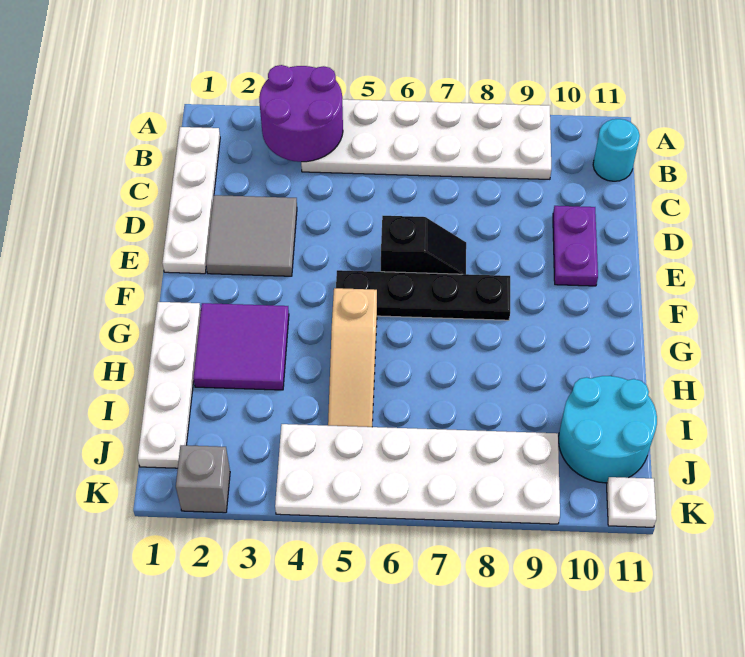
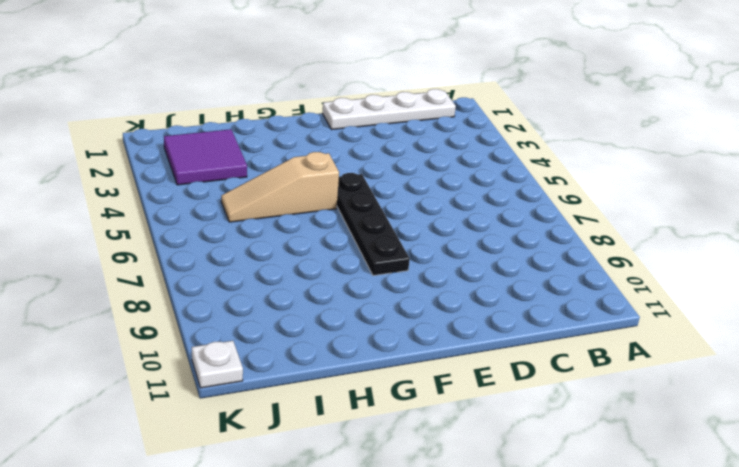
purple tile I2:J3 level 1 -> purple tile G2:H3 level 1
none -> white plate A4:B9 level 1
none -> cyan round brick B11 level 1
none -> grey tile D2:E3 level 1

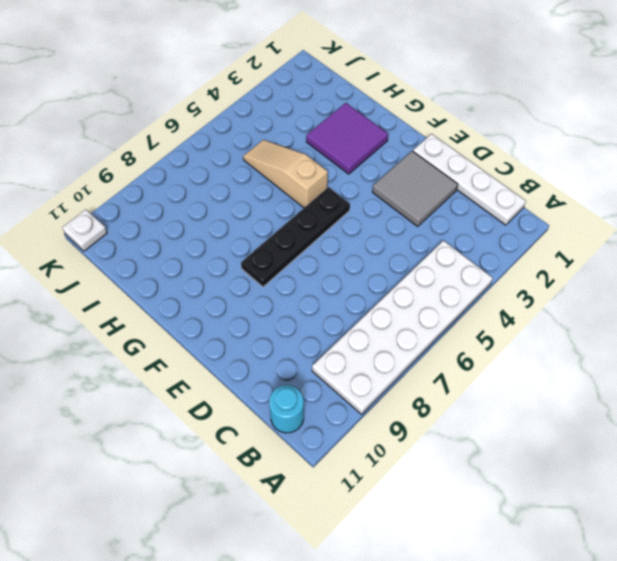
none -> purple plate D10:E10 level 1
none -> black slope E6:E7 level 1 top 6
none -> white plate G1:J1 level 1

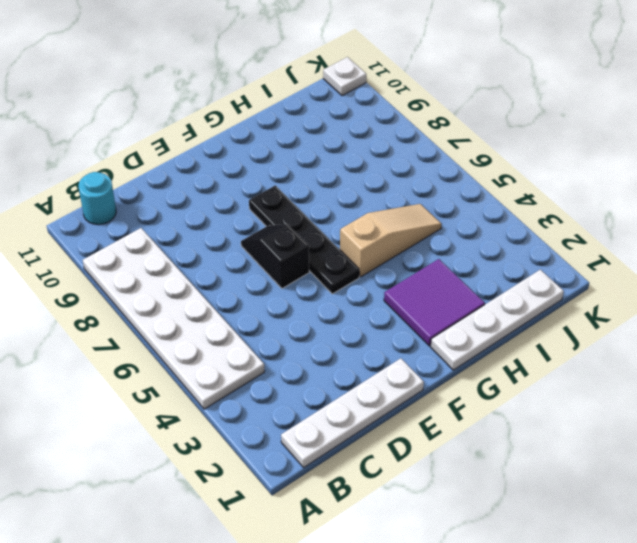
none -> grey tile D2:E3 level 1
none -> purple plate D10:E10 level 1
none -> cyan round brick I10:J11 level 1

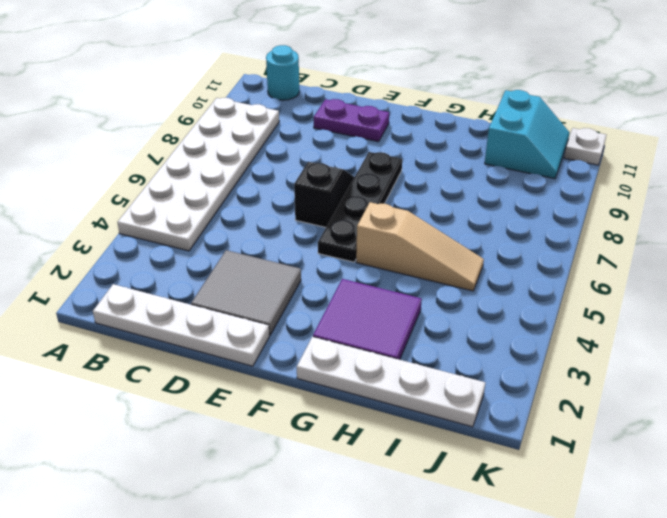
cyan slope I10:J11 level 1 top I -> cyan round brick I10:J11 level 1
none -> white plate J4:K9 level 1
none -> grey brick K2 level 1
none -> purple round brick A3:B4 level 2

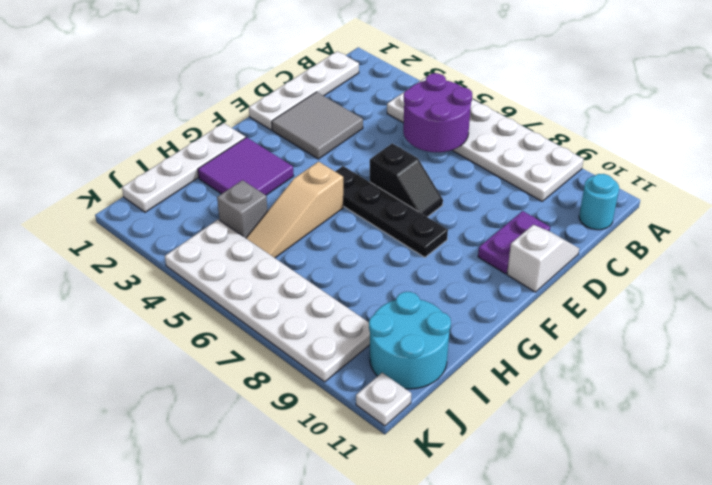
purple round brick B5:C6 level 2 -> purple round brick A3:B4 level 2
white slope D11:E11 level 1 top E -> none
grey brick I4 level 1 -> grey brick K2 level 1

